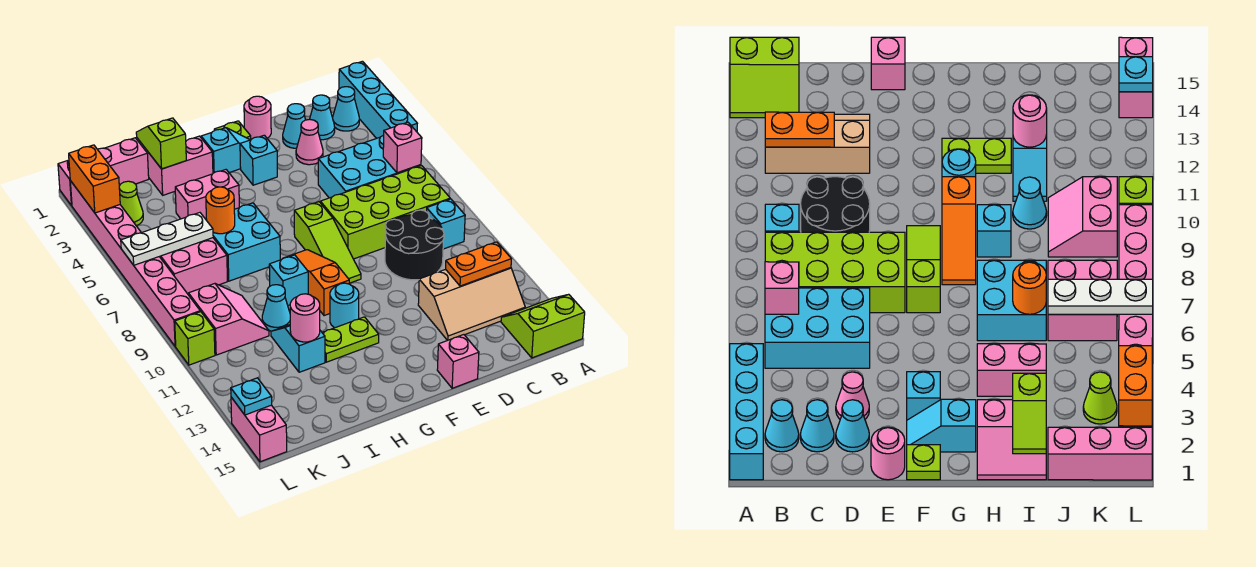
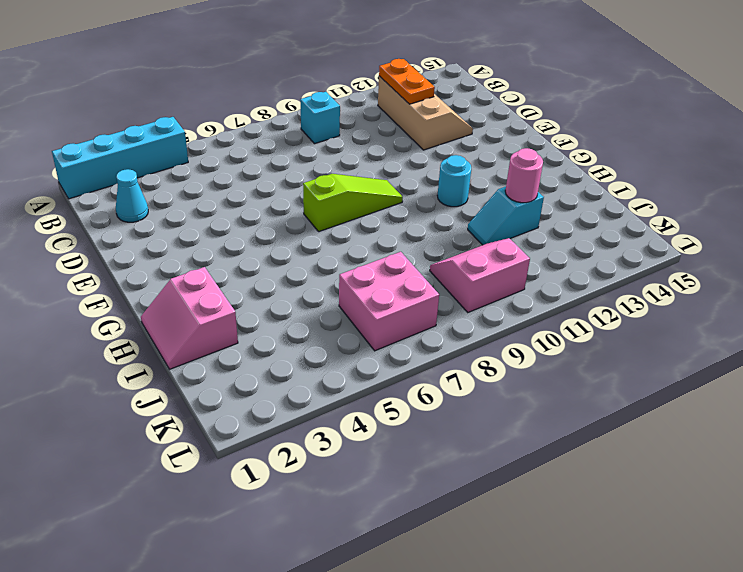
none -> lime slope A14:B15 level 1 top 15
none -> cyan cone B2 level 1
none -> cyan brick B5:D6 level 1
none -> lime brick B7:E8 level 1

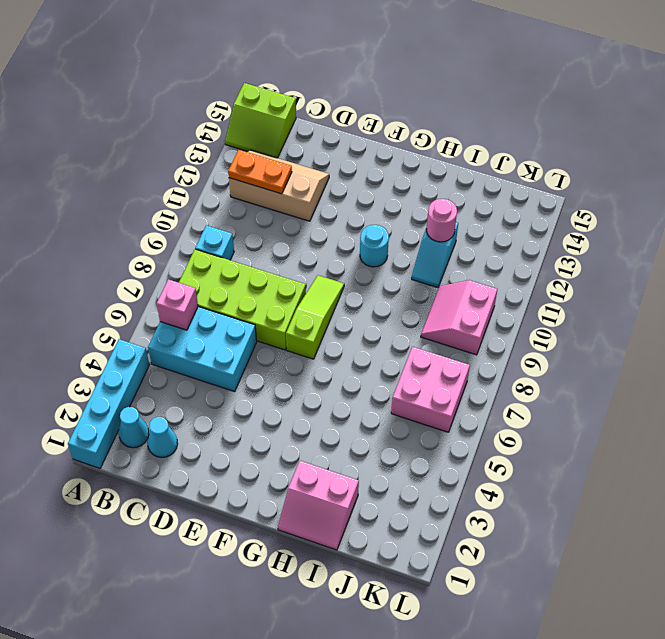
none -> black round brick C9:D10 level 1
none -> cyan cone D2 level 1
none -> pink cone D3 level 1
none -> pink round brick E1 level 1

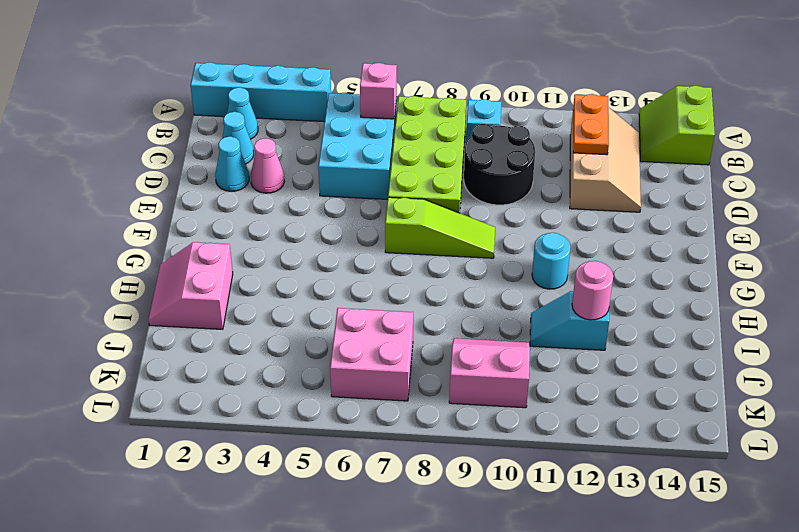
none -> pink round brick E1 level 1
none -> pink brick E15 level 1
none -> lime plate F1 level 1
none -> cyan slope F2:G2 level 1 top G

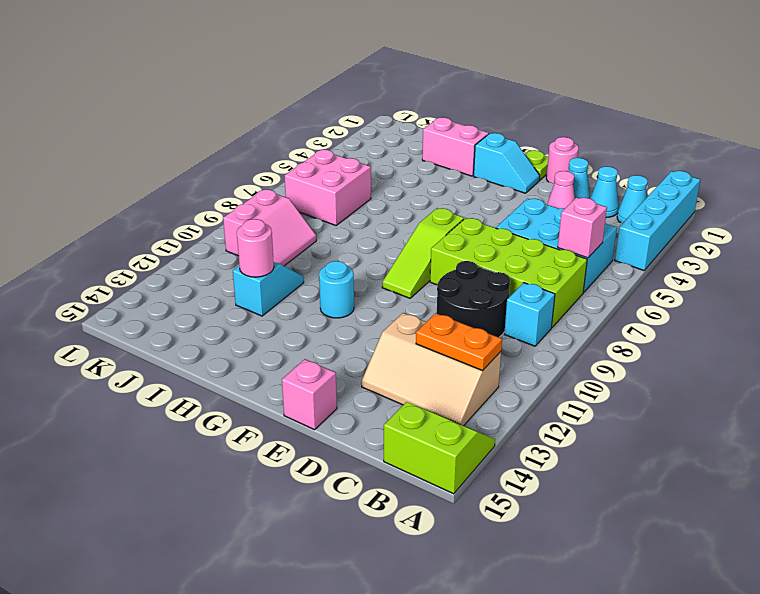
none -> cyan brick F3 level 1
none -> orange slope G8:G10 level 1 top 10
none -> lime plate G12:H12 level 1
none -> pink brick H4:I4 level 1

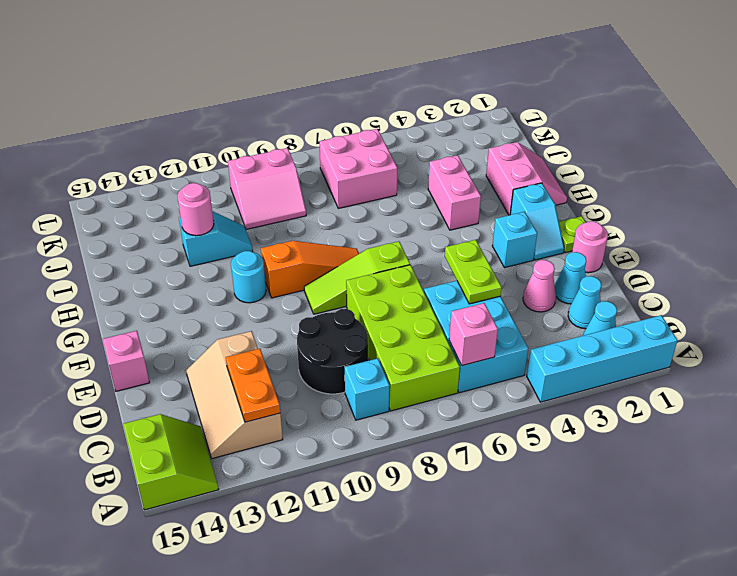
lime plate D5:E5 level 2 -> lime plate G12:H12 level 1
none -> cyan brick H6:I7 level 1
none -> cyan brick H9 level 1
none -> cyan cone I10 level 1
none -> pink brick J1:L1 level 1

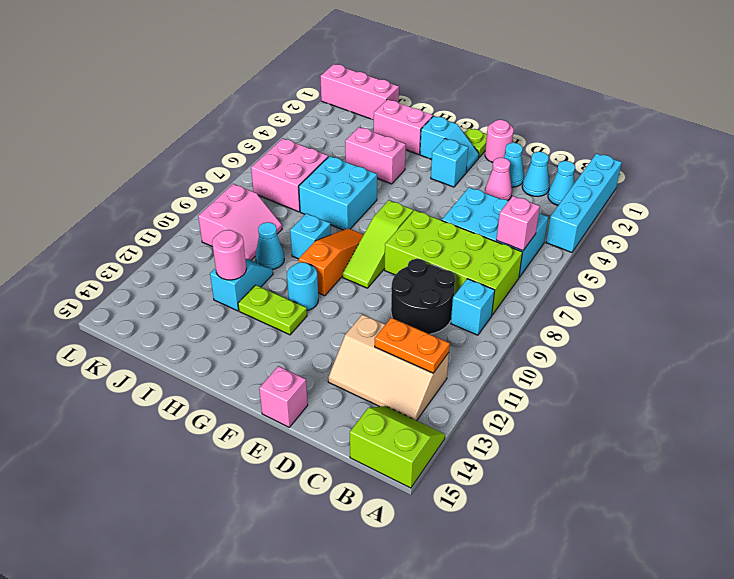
none -> lime cone K3 level 1
none -> pink brick L2:L9 level 1
none -> lime brick L10 level 1
none -> pink brick L14:L15 level 1

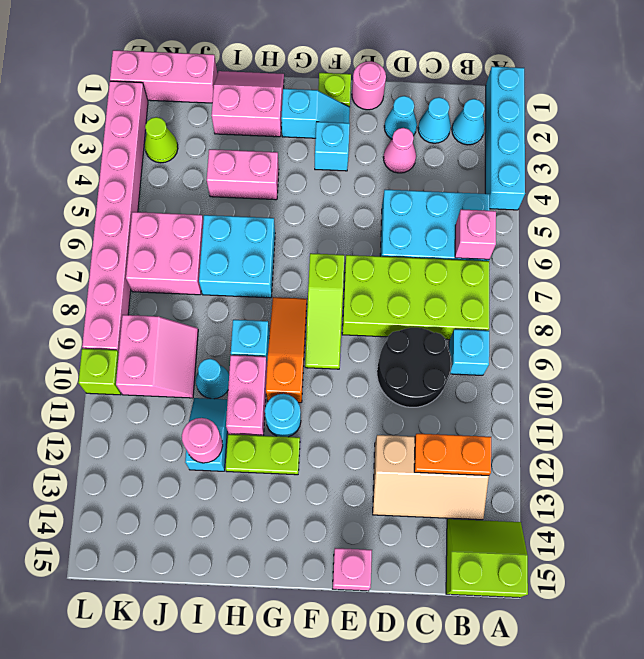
pink brick H10:H11 level 1 -> pink brick L14:L15 level 1
none -> lime slope I1:I2 level 2 top 2
none -> orange round brick I6 level 2
none -> white plate J6:L6 level 2
none -> orange brick L2:L3 level 2

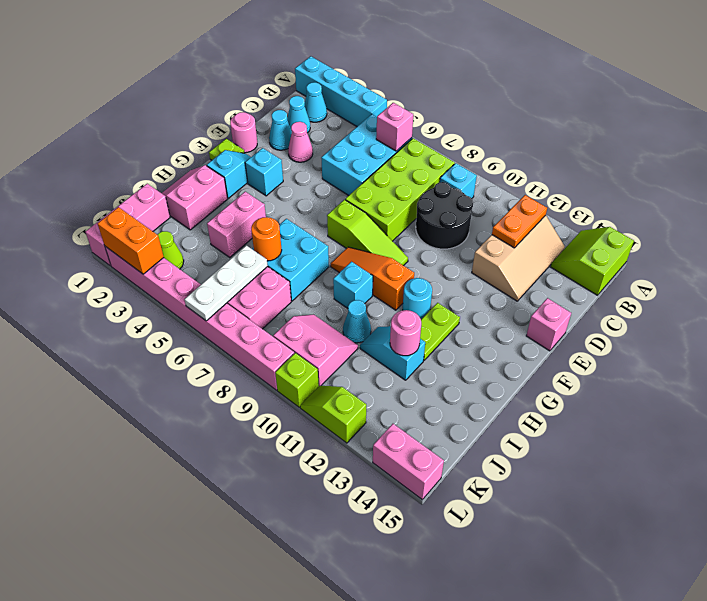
lime slope L11:L12 level 1 top 12 -> lime slope I1:I2 level 2 top 2
none -> cyan plate L14 level 2

